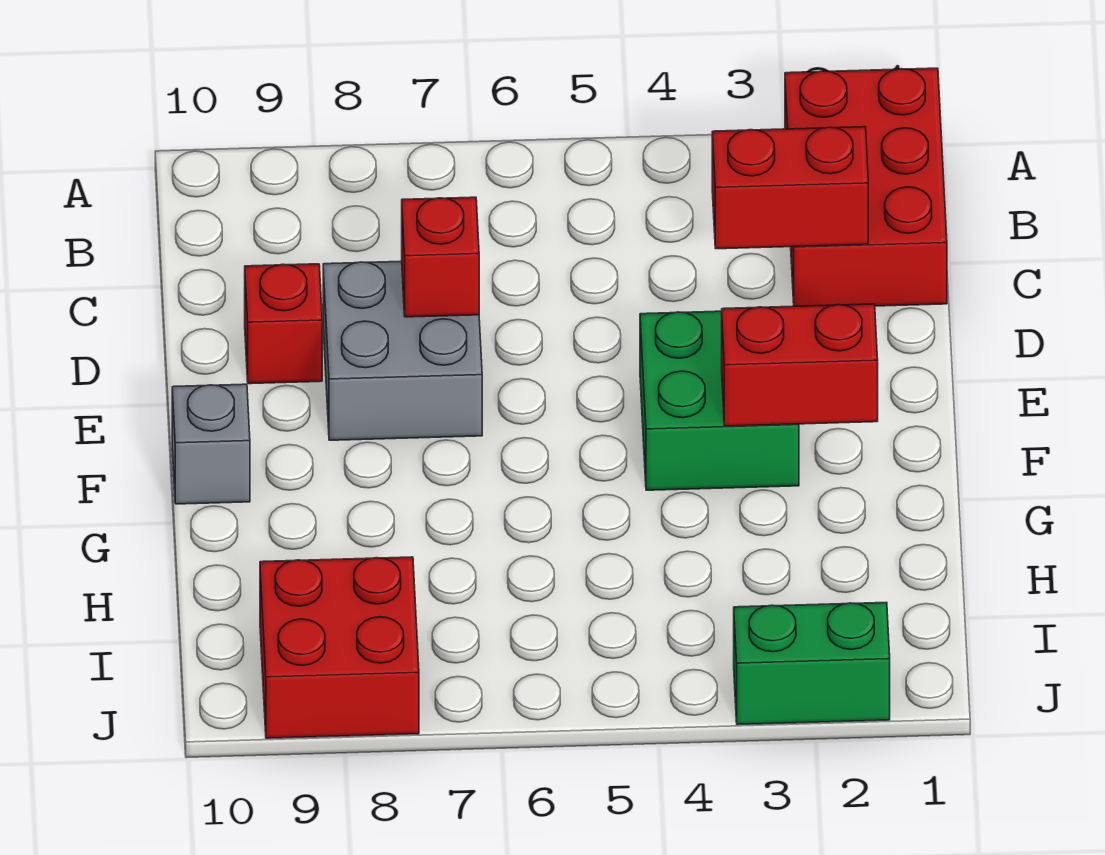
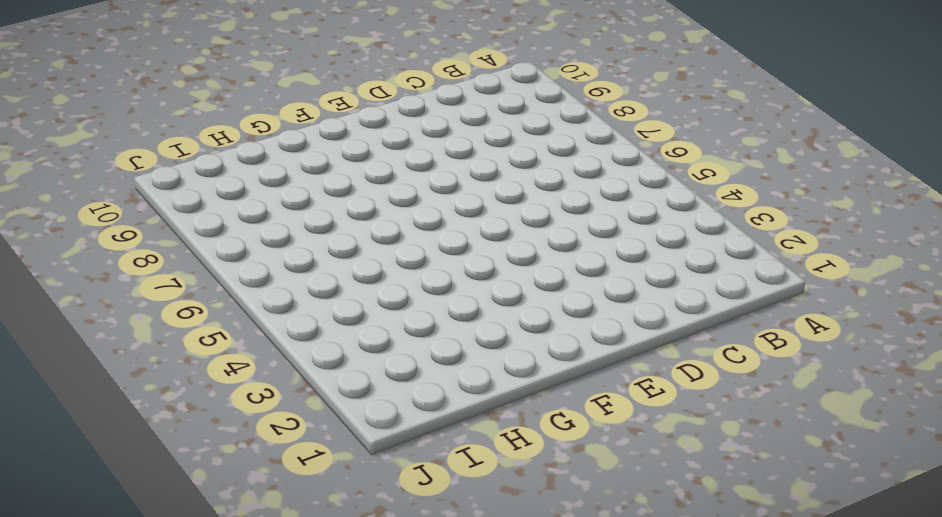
none -> red brick A1:C2 level 1
none -> grey brick D7:E8 level 1

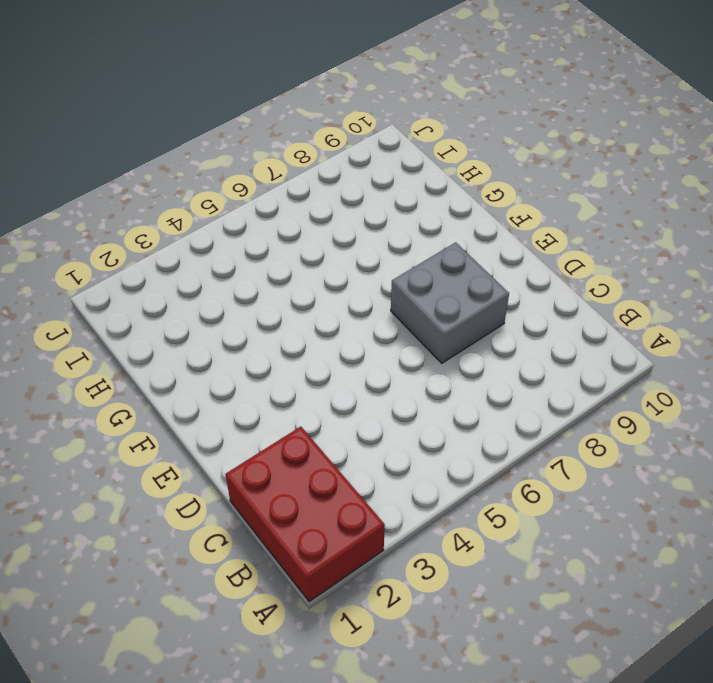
none -> red brick D9 level 1
none -> green brick E3:F4 level 1

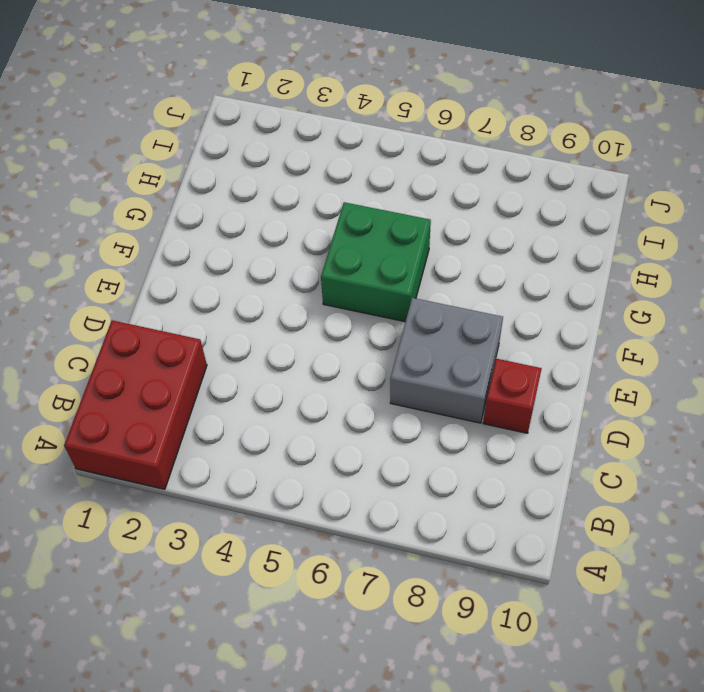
green brick F5:G6 level 1 -> green brick E3:F4 level 1
none -> grey brick F10 level 1
none -> red brick I8:J9 level 1

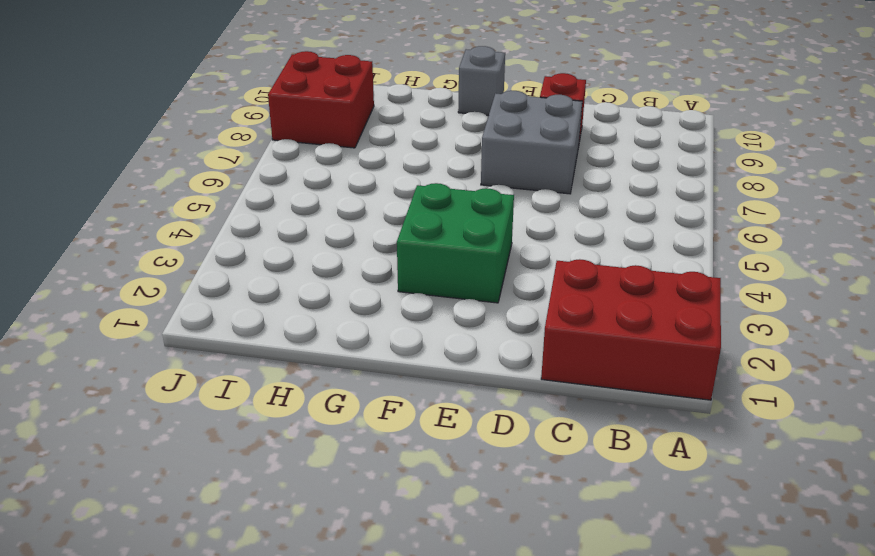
none -> green brick J2:J3 level 1
none -> red brick C2:C3 level 2

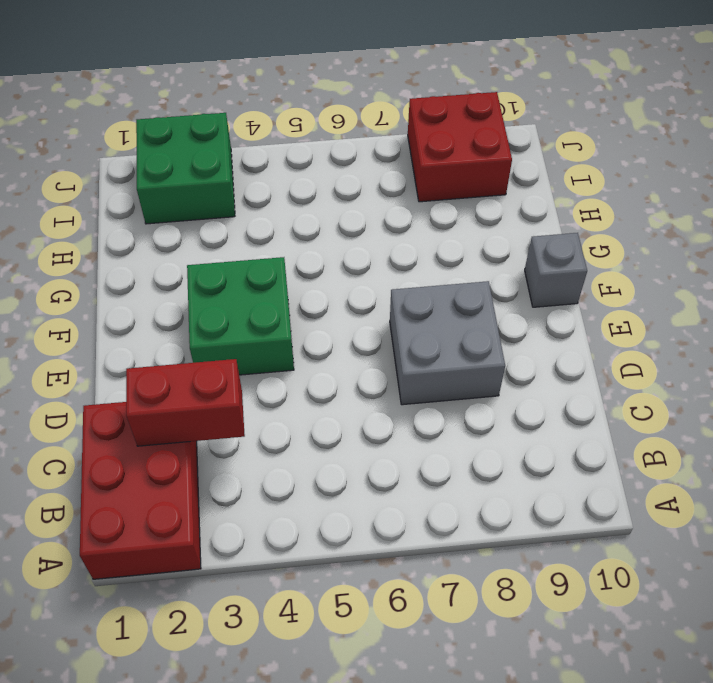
green brick I2:J3 level 1 -> green brick J2:J3 level 1
none -> red brick D9 level 1
none -> red brick D7 level 2

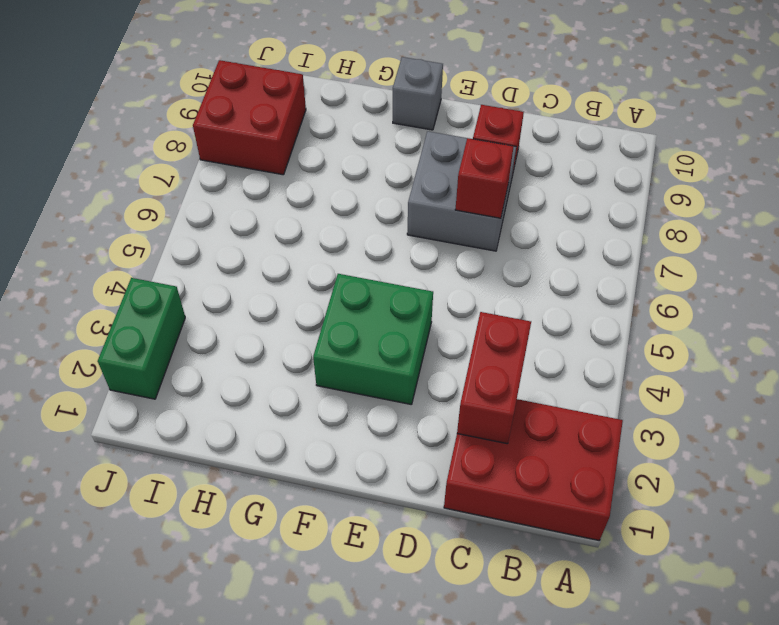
none -> red brick F2:F3 level 2

